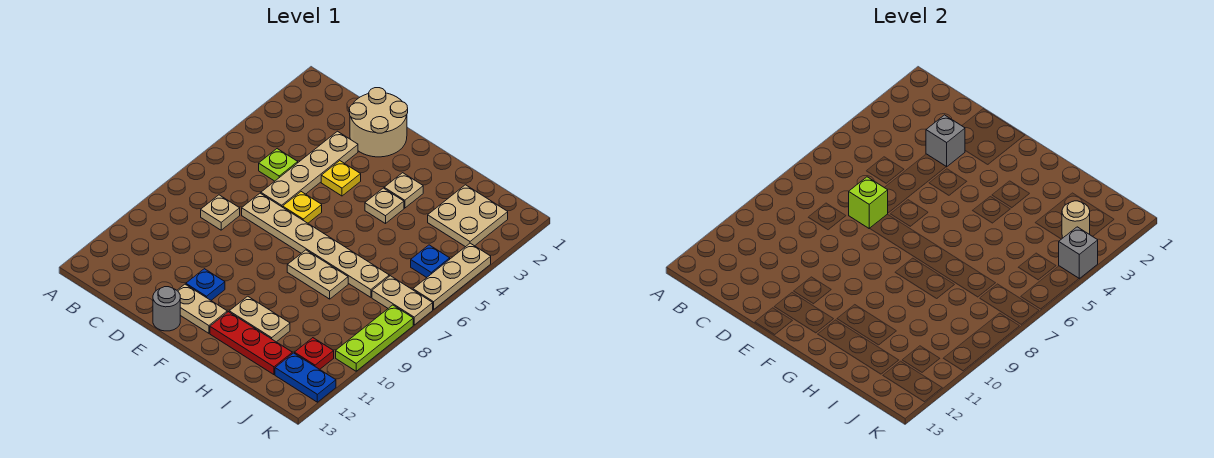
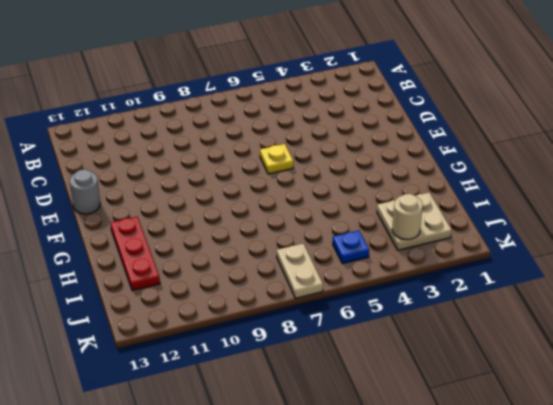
none -> lime plate C5 level 1
none -> tan plate C8 level 1
none -> tan round brick D1:E2 level 1

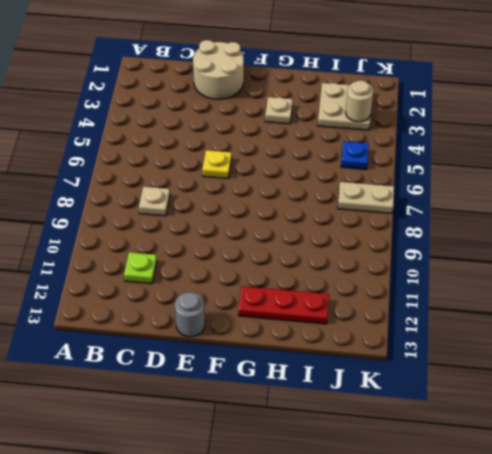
lime plate C11 level 1 -> lime plate C5 level 1
none -> tan plate D3:D6 level 1
none -> tan plate D7:I7 level 1
none -> yellow plate E4 level 1

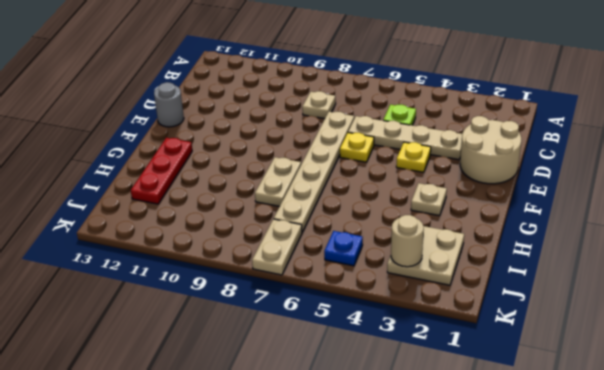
none -> blue plate E11 level 1
none -> tan plate E12:F12 level 1
none -> tan plate G4 level 1

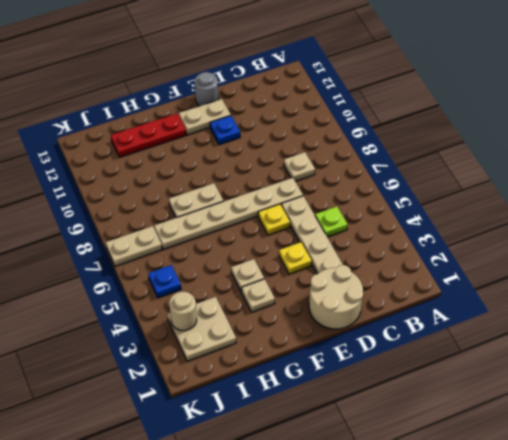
none -> tan plate G11:H11 level 1
none -> red plate J11 level 1
none -> blue plate J12:K12 level 1

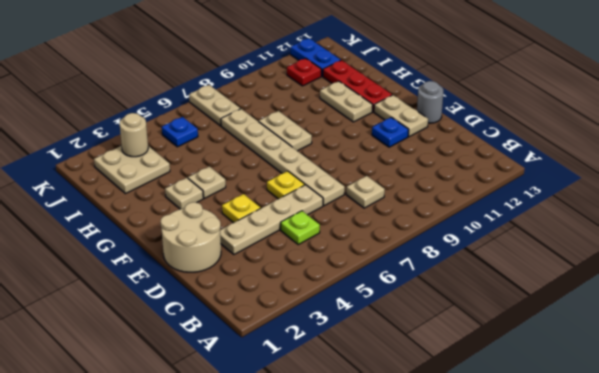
none -> tan plate K4:K6 level 1
none -> lime plate K8:K10 level 1
none -> grey brick D3 level 2

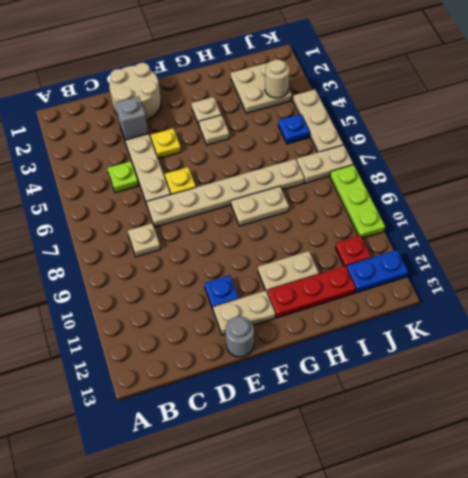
none -> lime brick D7 level 2
none -> grey brick K4 level 2

